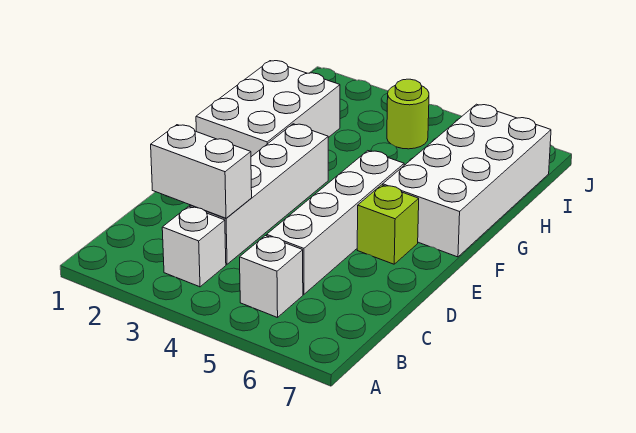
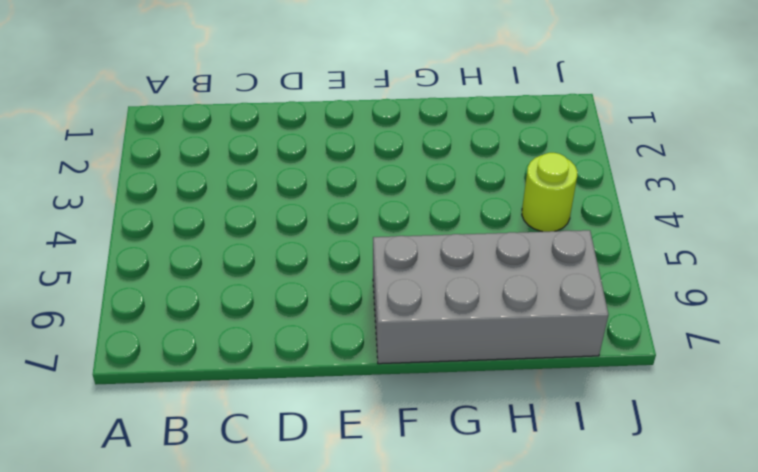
grey brick F6:I7 level 1 -> white brick F6:I7 level 1
none -> white brick B3 level 1
none -> white brick B5 level 1

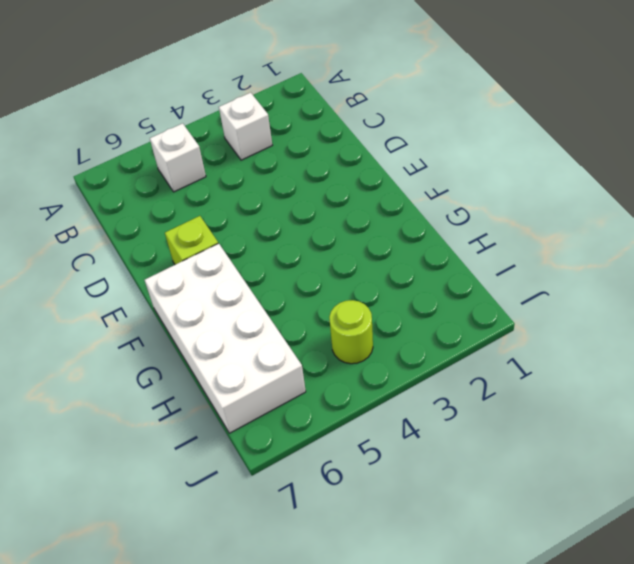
none -> white brick C3:F3 level 1
none -> white brick C5:F5 level 1

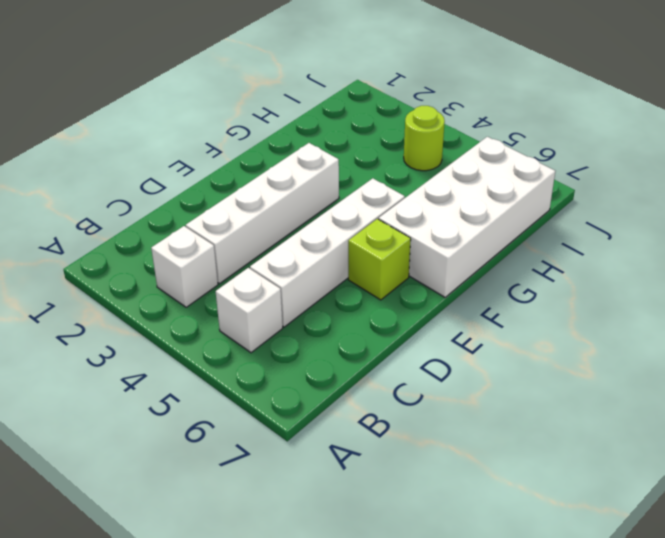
none -> white brick F1:H2 level 1
none -> white brick C2:C3 level 2

